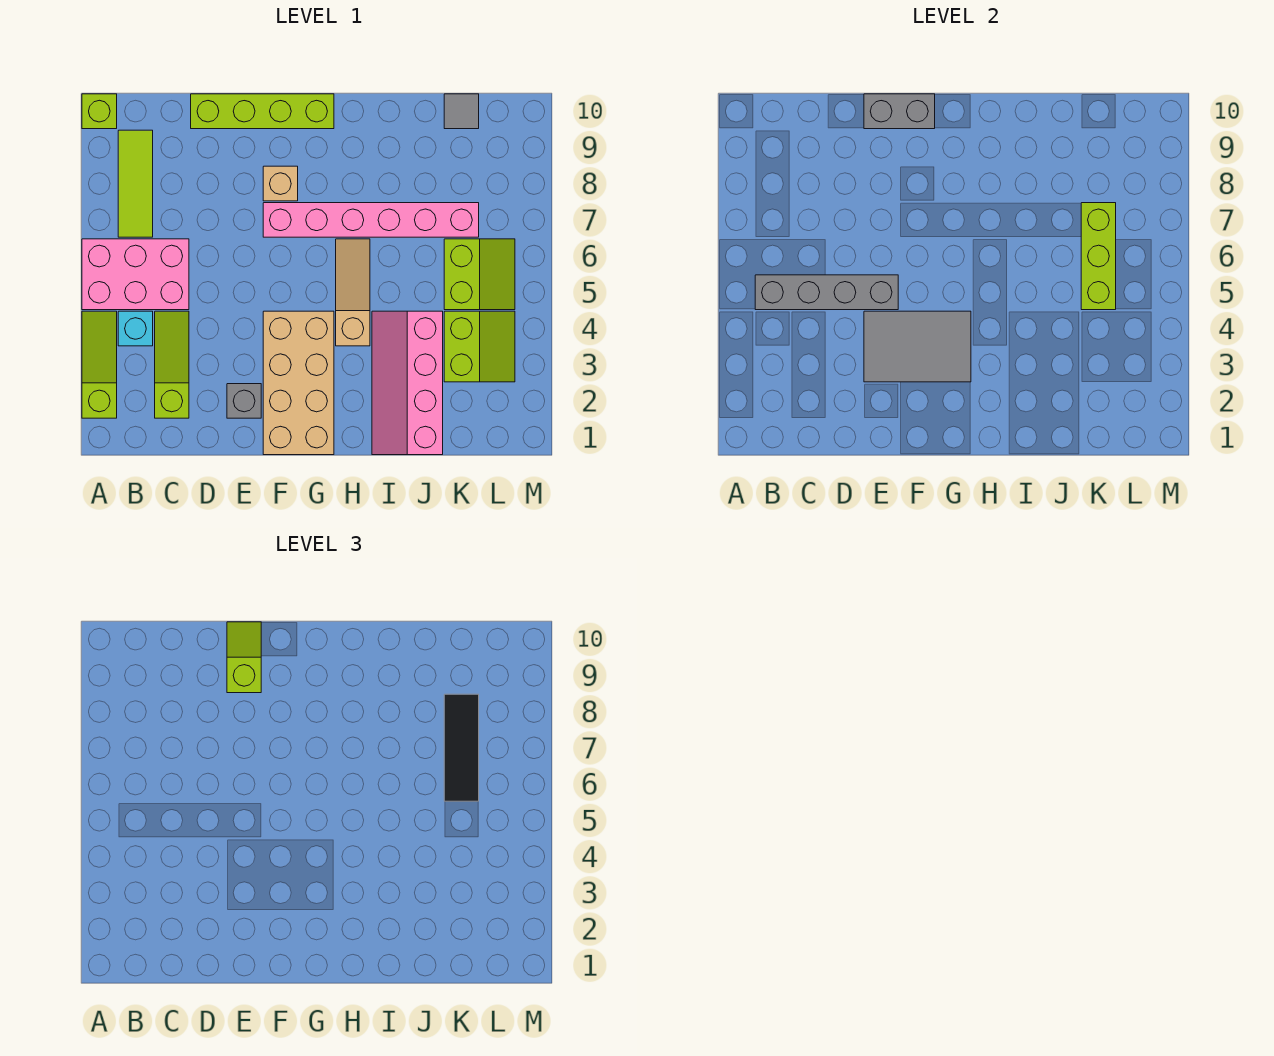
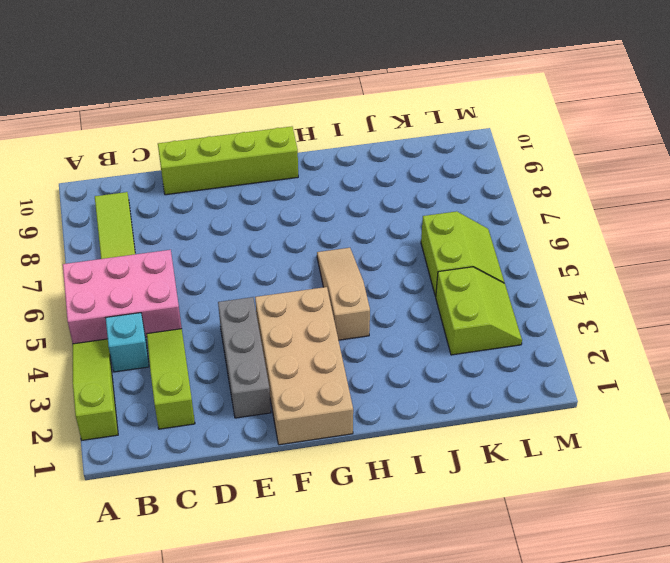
grey brick E2:E4 level 1 -> grey brick E2 level 1
none -> lime brick A10 level 1
none -> pink brick F7:K7 level 1
none -> tan brick F8 level 1

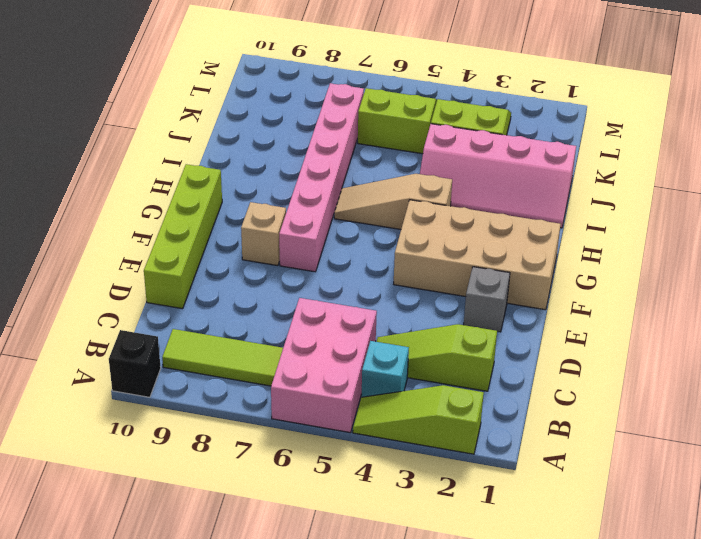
black brick A10 level 1 -> lime brick A10 level 1
none -> grey tile K10 level 1
none -> grey brick B5:E5 level 2
none -> grey tile E3:G4 level 2

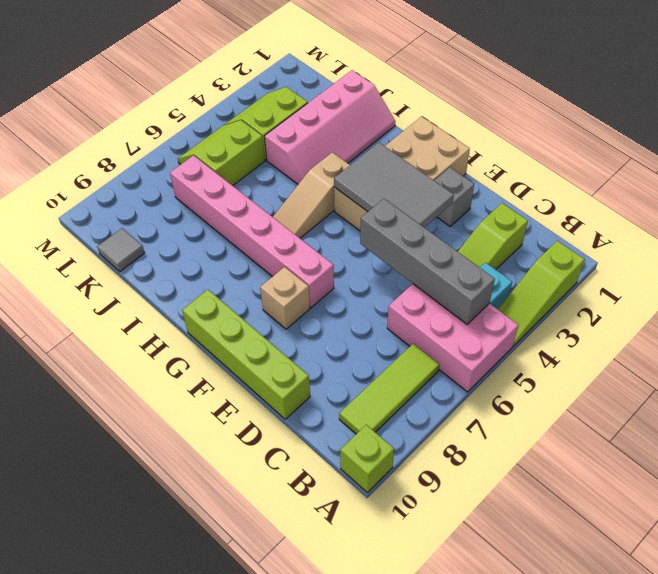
none -> grey brick E10:F10 level 2
none -> lime brick K5:K7 level 2
none -> lime slope E9:E10 level 3 top 9

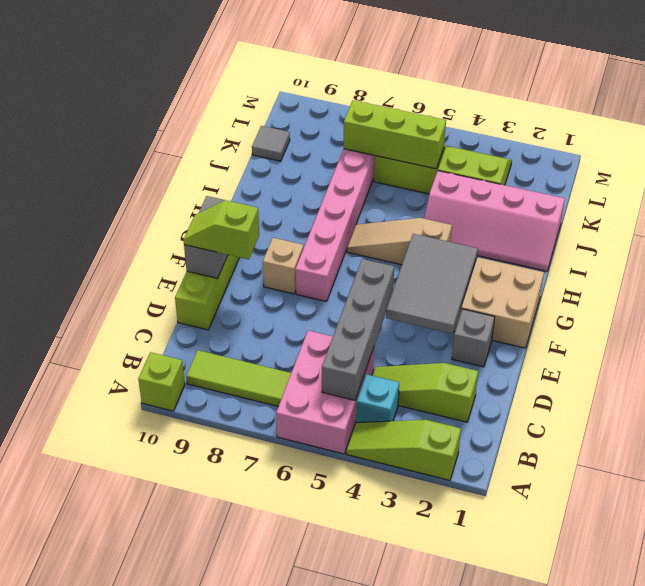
none -> black tile K6:K8 level 3

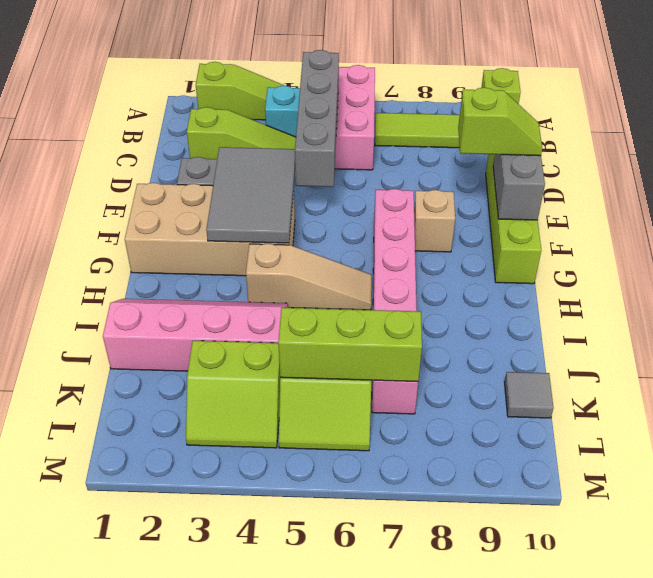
none -> black tile K6:K8 level 3

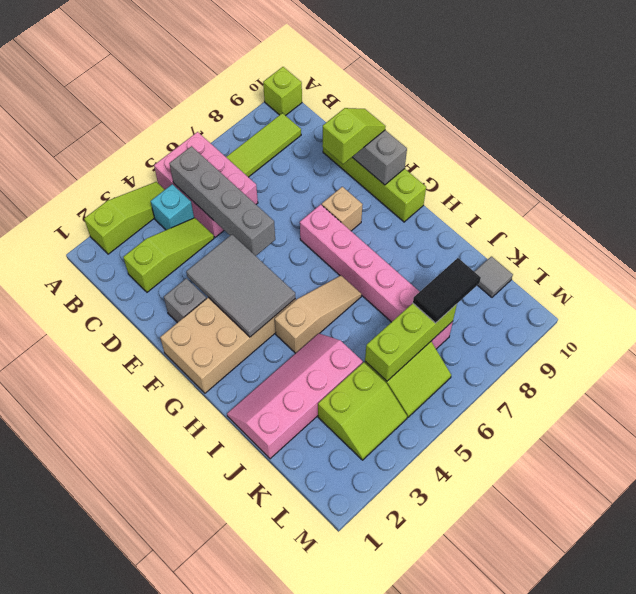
black tile K7:K8 level 3 -> black tile K6:K8 level 3

